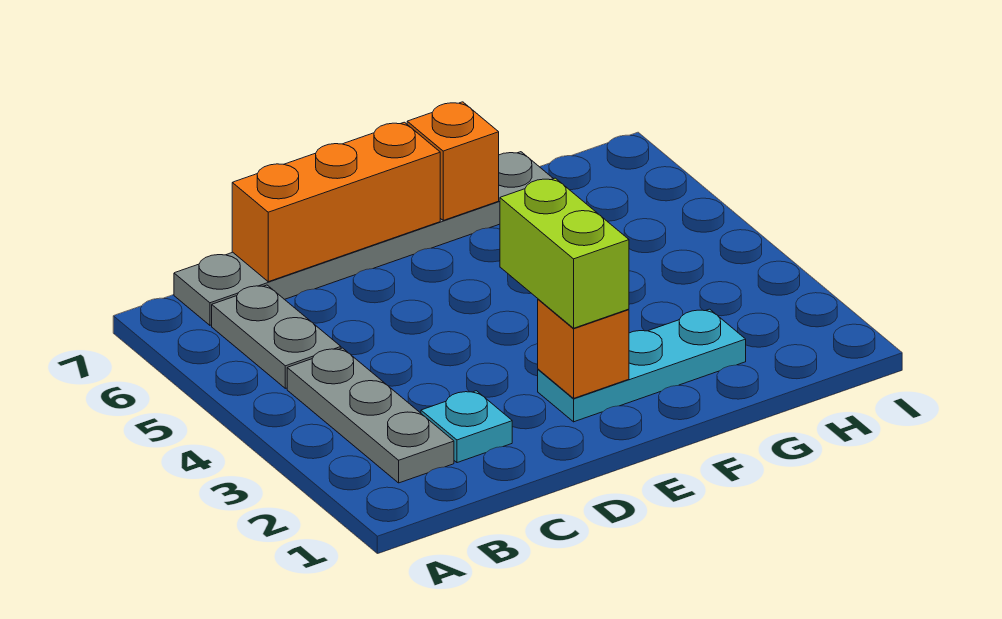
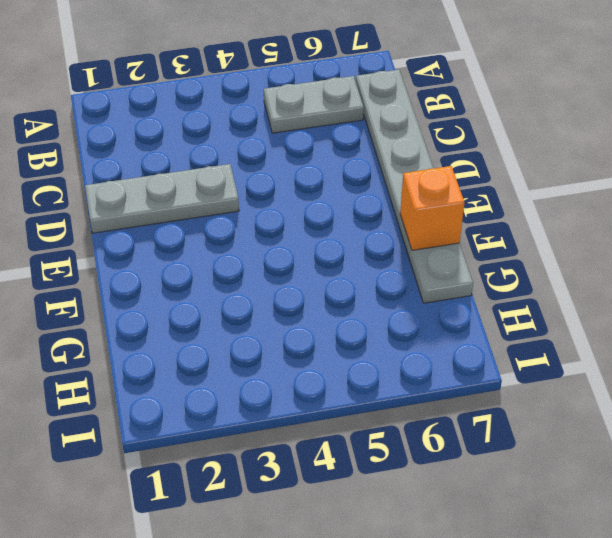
grey plate D1:D3 level 1 -> grey plate B2:B4 level 1
none -> cyan plate C2 level 1
none -> cyan plate E2:G2 level 1

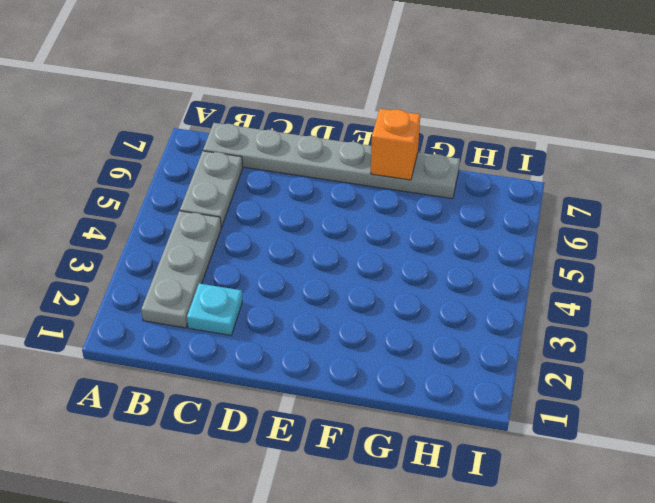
none -> cyan plate E2:G2 level 1
none -> orange brick C7:E7 level 2

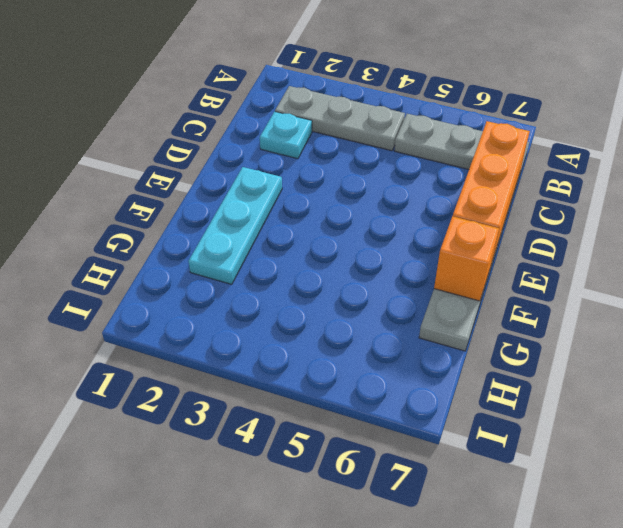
none -> orange brick E2 level 2
none -> lime brick E2:E3 level 3

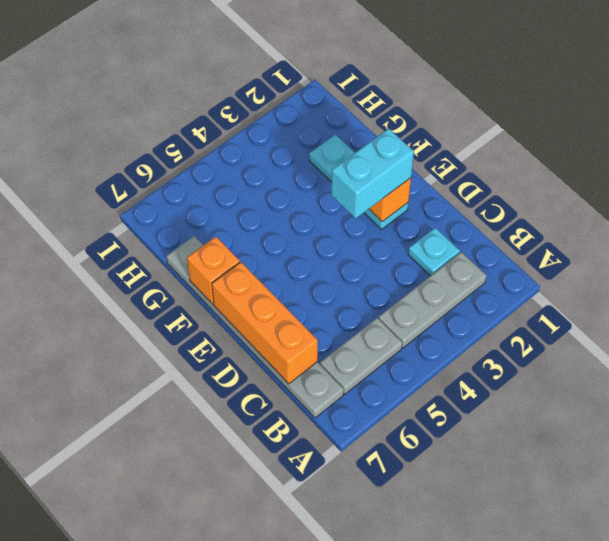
cyan brick E2:E3 level 3 -> lime brick E2:E3 level 3

